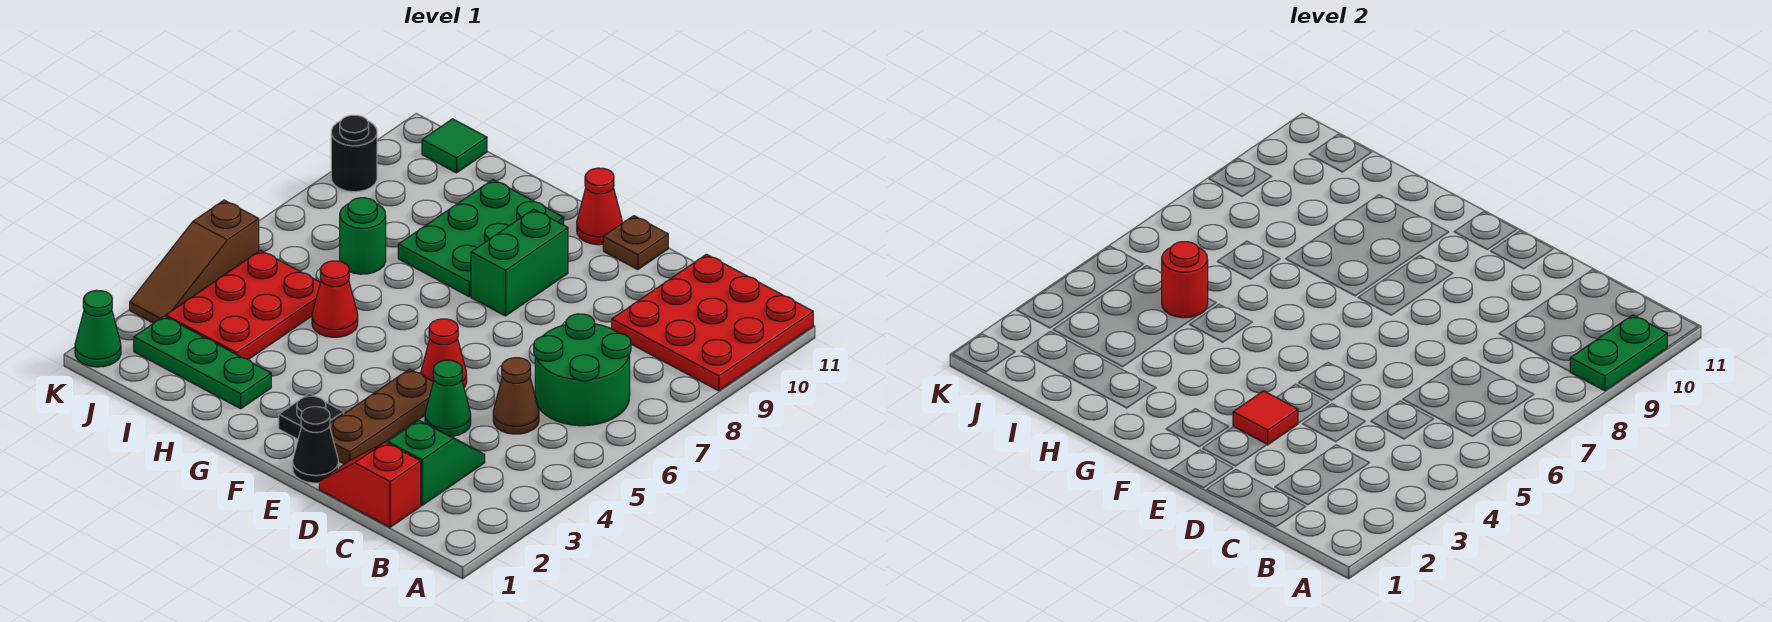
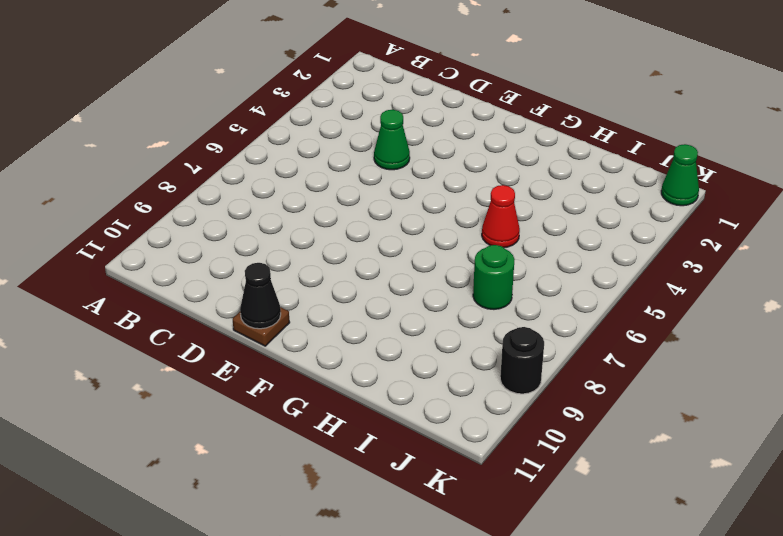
black cone E11 level 2 -> black cone E1 level 1
none -> red plate A9:C11 level 1
none -> green round brick B6:C7 level 1
none -> red slope C1:D1 level 1 top C

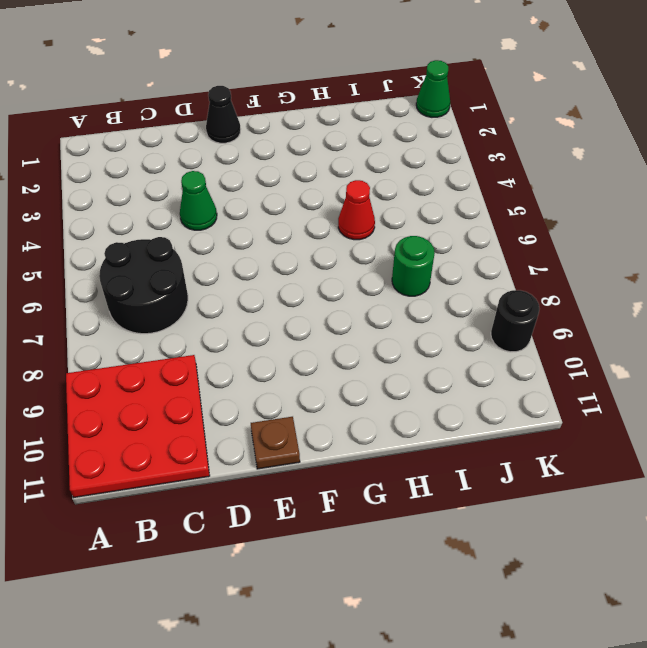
black round brick B6:C7 level 1 -> green round brick B6:C7 level 1
none -> red slope C1:D1 level 1 top C
none -> green slope C2:C3 level 1 top 2
none -> brown cone C5 level 1

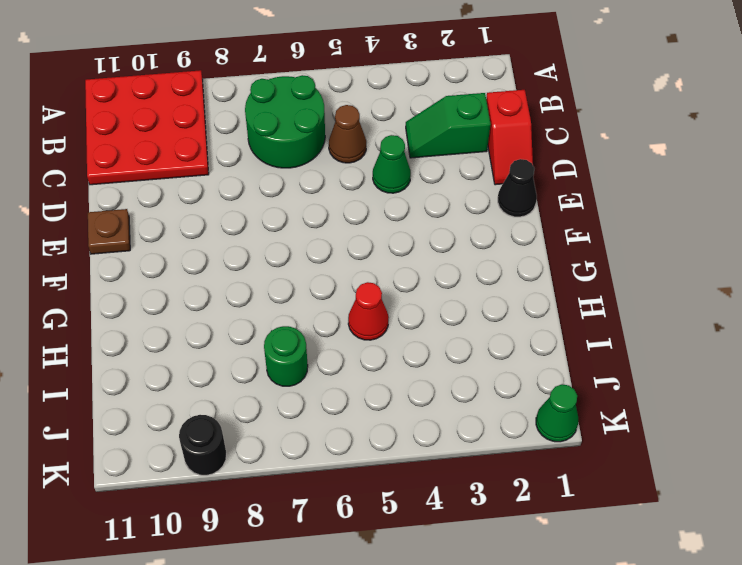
none -> brown plate E2:E4 level 1
none -> red cone E5 level 1
none -> black plate F2 level 1

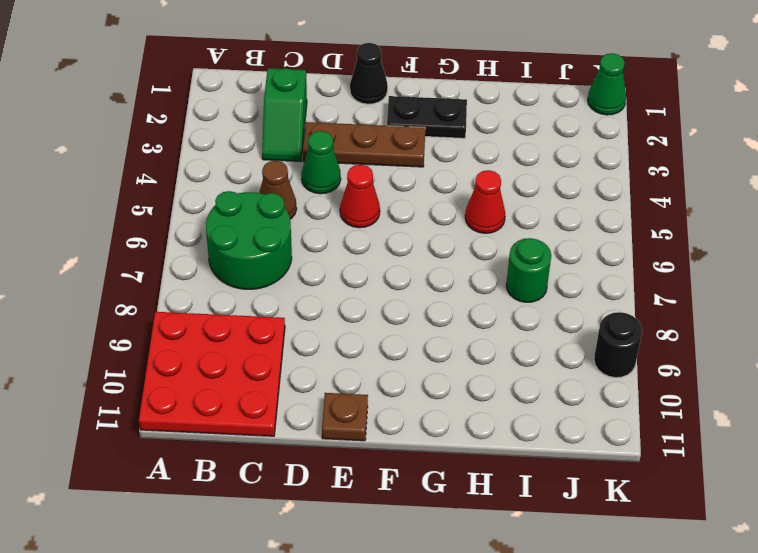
brown plate D3:F3 level 1 -> brown plate E2:E4 level 1
black plate F2:G2 level 1 -> black plate F2 level 1
none -> red slope C1:D1 level 1 top C
none -> green brick F8:F9 level 1
none -> red cone F11 level 1

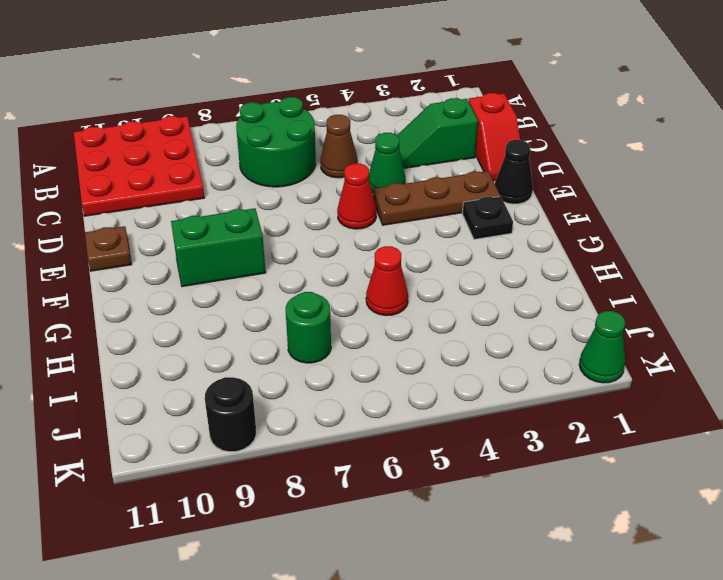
none -> red cone F11 level 1
none -> green plate G8:H10 level 1
none -> green plate H2:J2 level 1

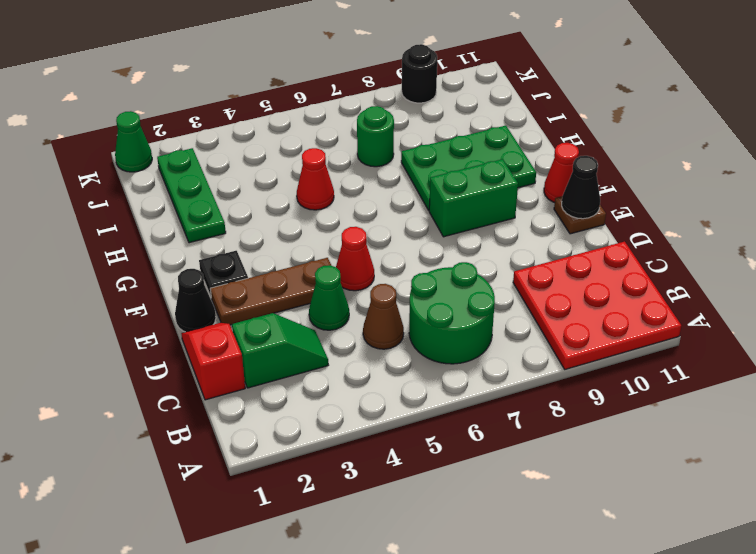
black cone E11 level 2 -> none
none -> red plate I3:J5 level 1
none -> green tile J11 level 1
none -> brown slope K3:K5 level 1 top 5

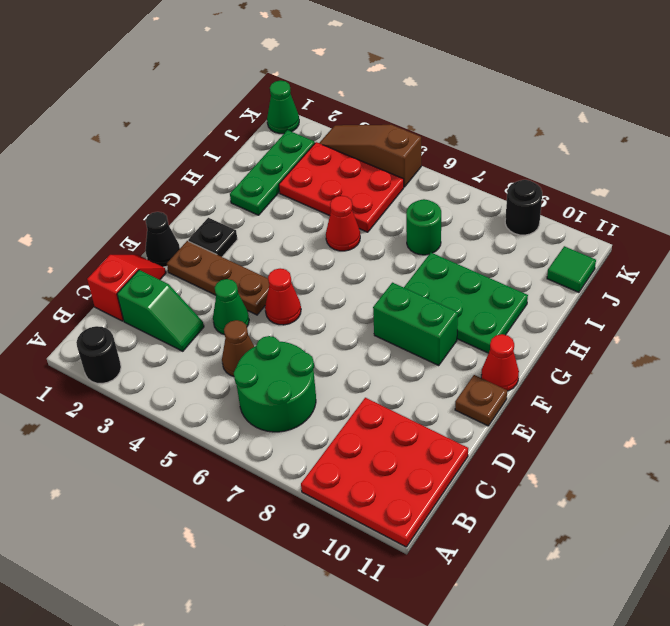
black round brick A2 level 1 -> none
none -> green plate A9:A10 level 2
none -> red tile E3 level 2
none -> red round brick I5 level 2

